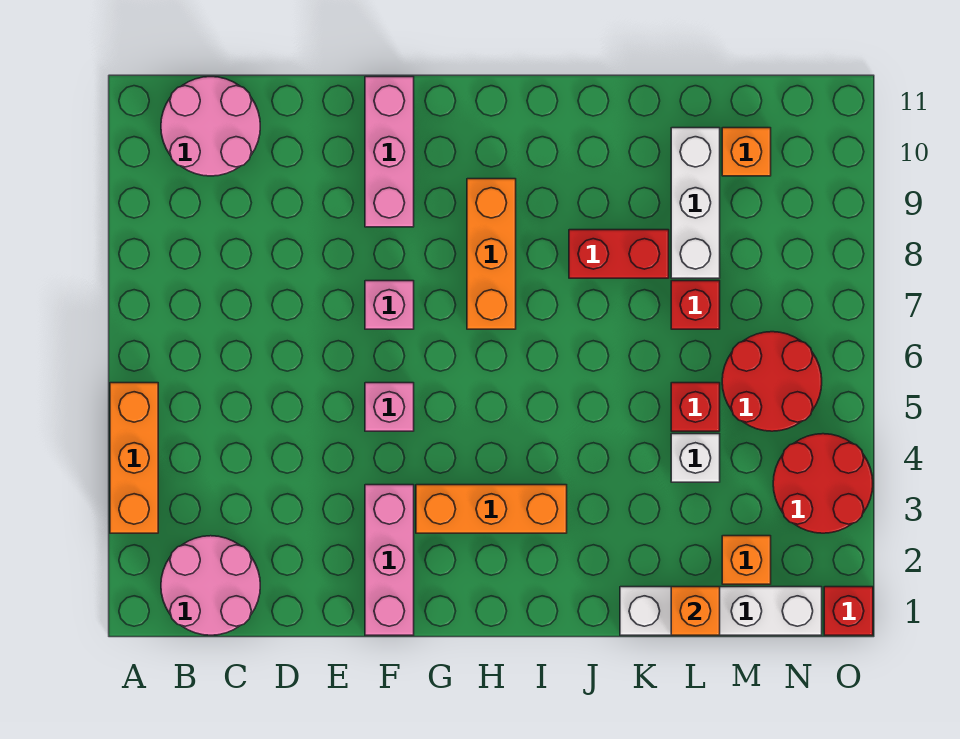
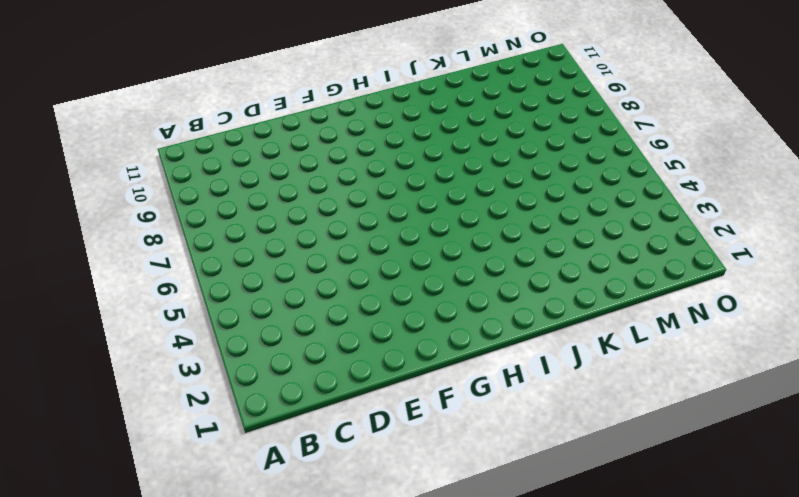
none -> orange brick A3:A5 level 1
none -> pink round brick B1:C2 level 1
none -> pink round brick B10:C11 level 1

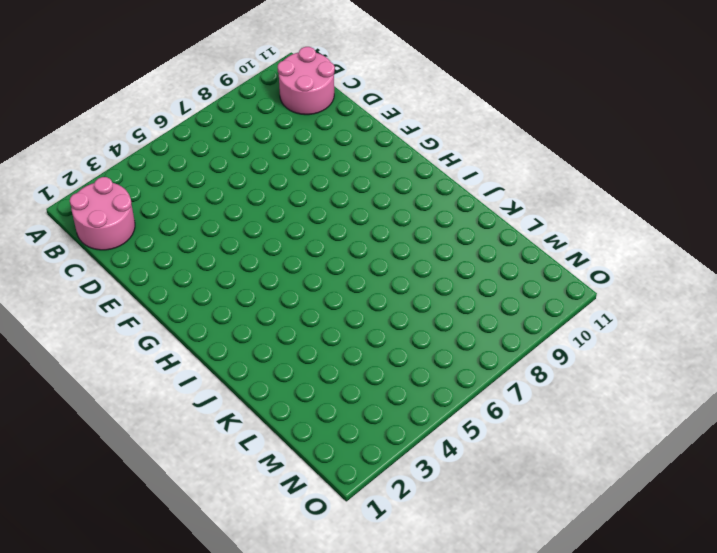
none -> orange brick A3:A5 level 1
none -> pink brick F1:F3 level 1
none -> pink brick F5 level 1

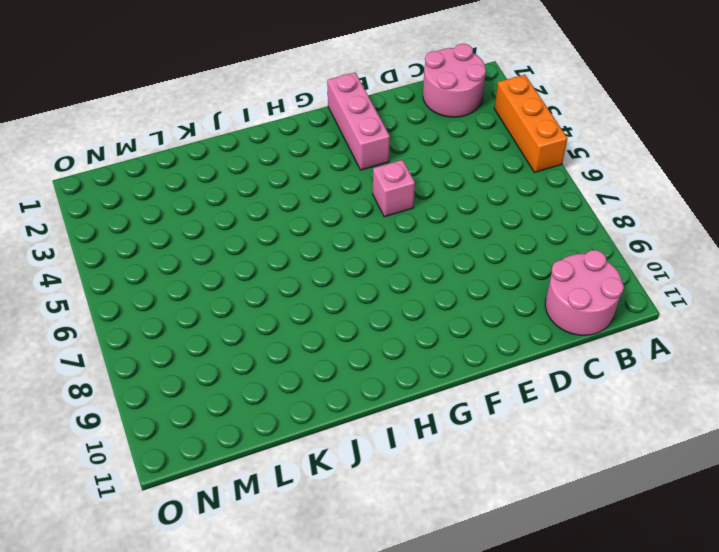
none -> pink brick F7 level 1
none -> pink brick F9:F11 level 1
none -> orange brick G3:I3 level 1

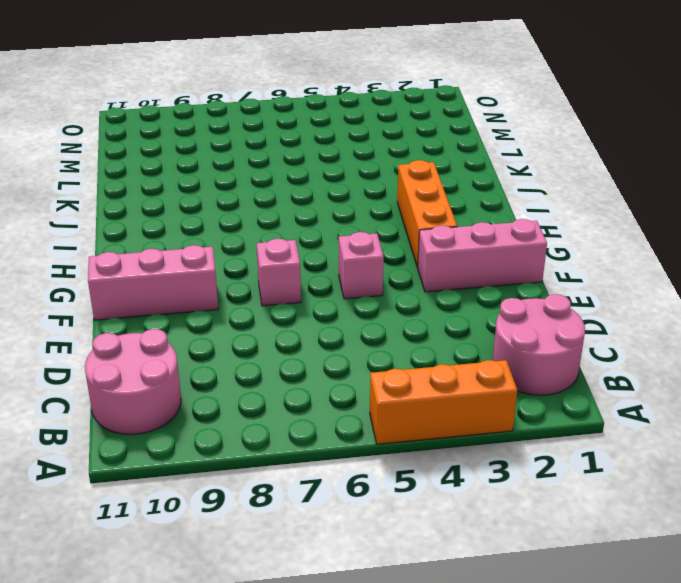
none -> orange brick H7:H9 level 1
none -> red brick J8:K8 level 1
none -> white brick K1:N1 level 1

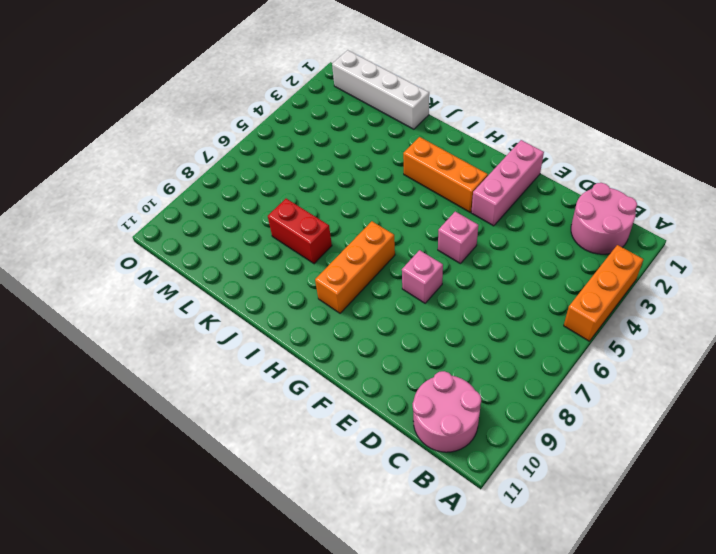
none -> pink brick F9:F11 level 1
none -> white brick L4 level 1
none -> red brick L5 level 1

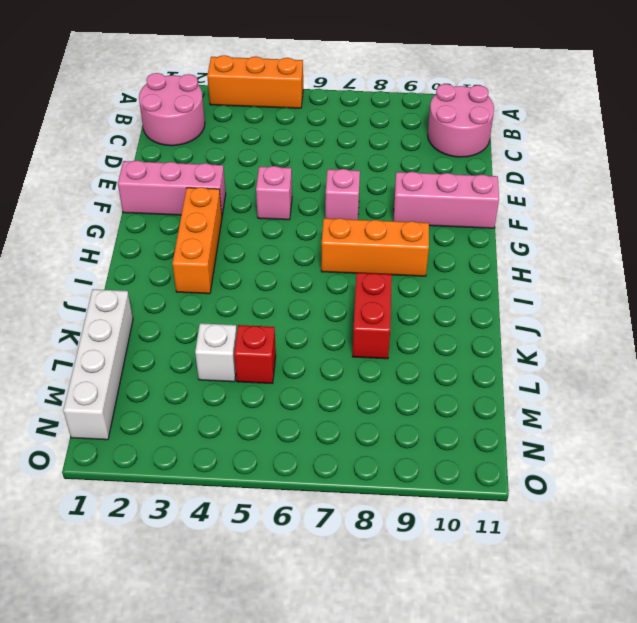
none -> red brick L7 level 1
none -> white brick L8:L10 level 1
none -> orange brick M2 level 1

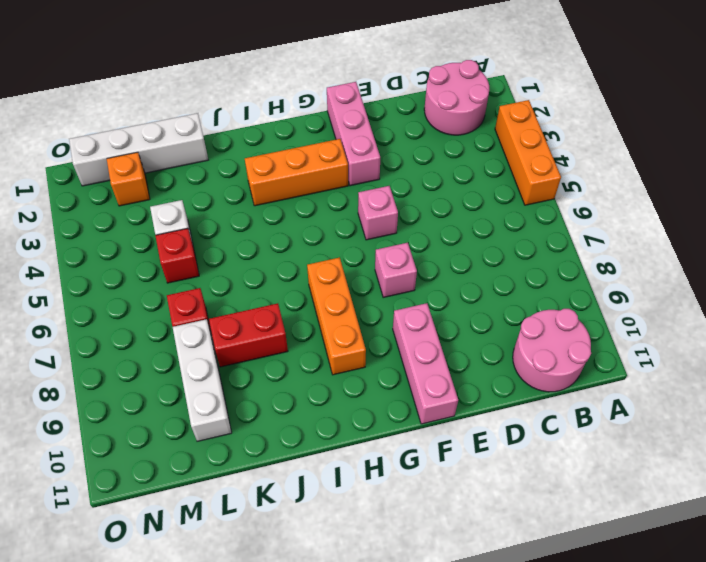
none -> red round brick M5:N6 level 1
none -> orange brick M10 level 1
none -> red round brick N3:O4 level 1

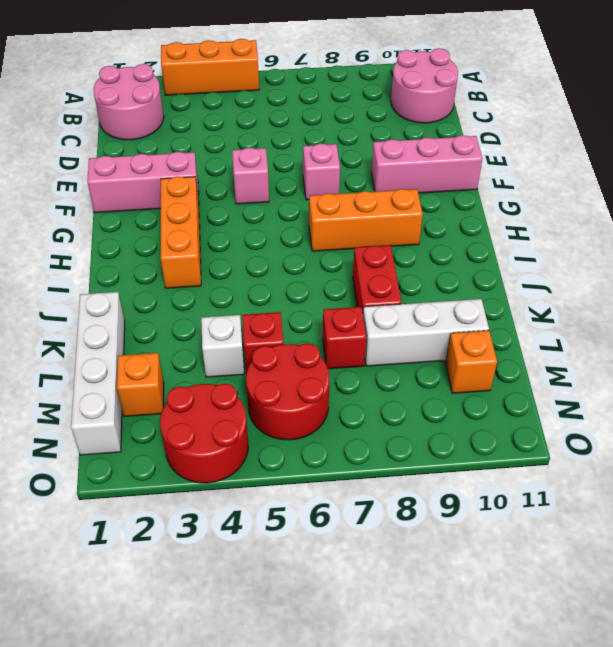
none -> red brick O1 level 1
none -> orange brick L1 level 2

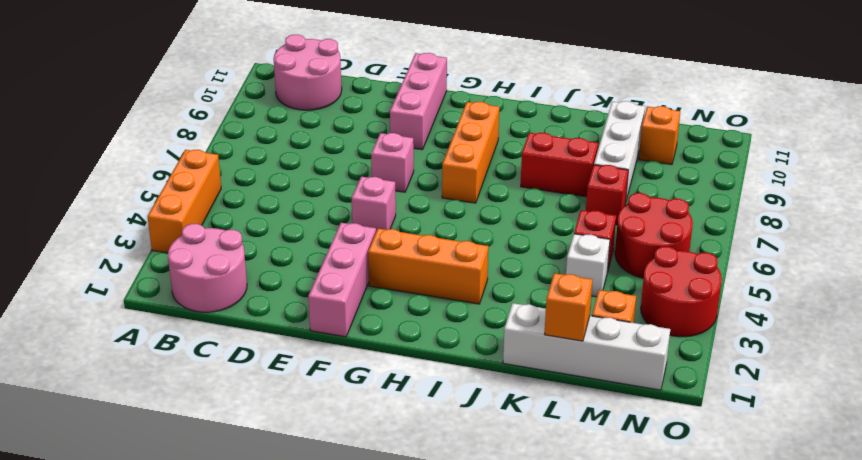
none -> red brick O1 level 1

